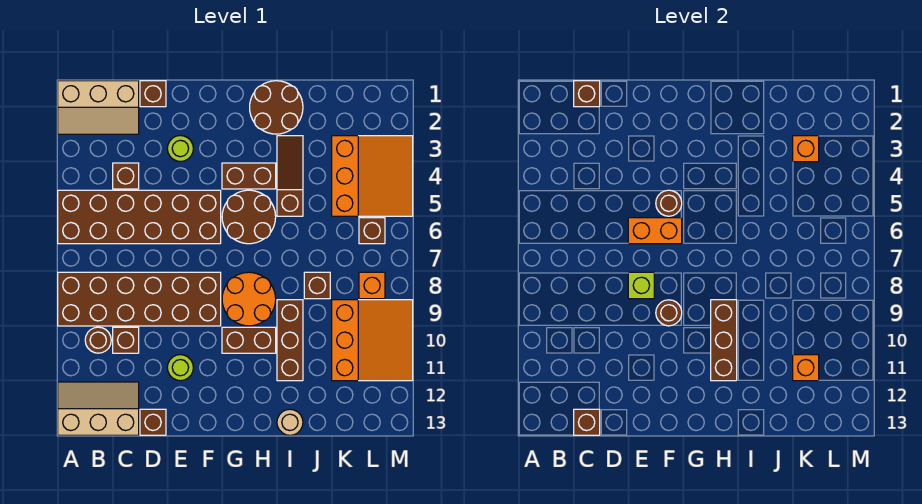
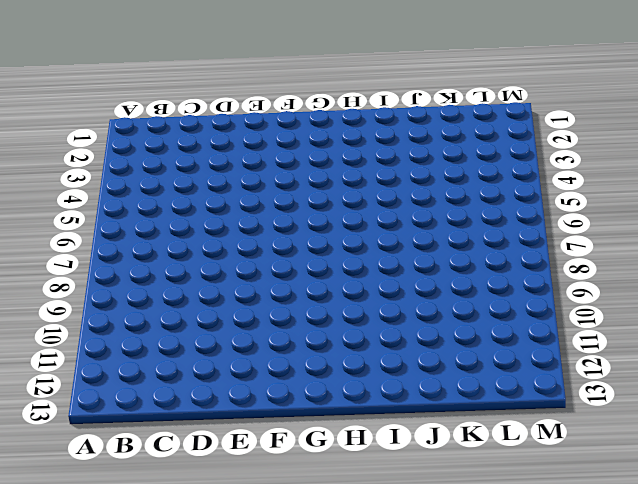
none -> tan slope A1:C2 level 1 top 1
none -> brown brick A5:F6 level 1
none -> brown brick A8:F9 level 1
none -> tan slope A12:C13 level 1 top 13

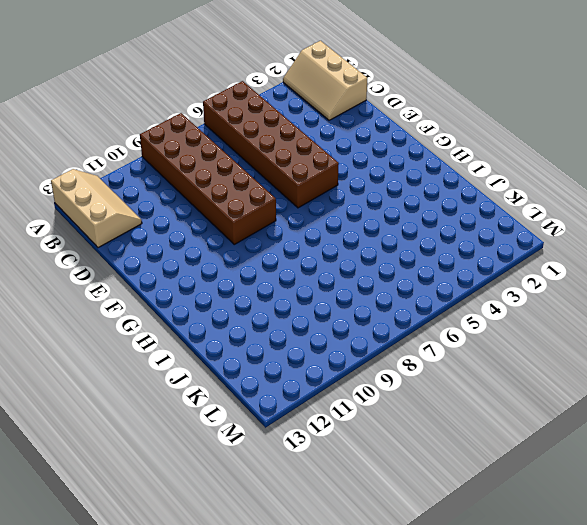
none -> brown round brick B10 level 1
none -> brown brick C4 level 1
none -> brown brick C10 level 1
none -> brown brick D1 level 1

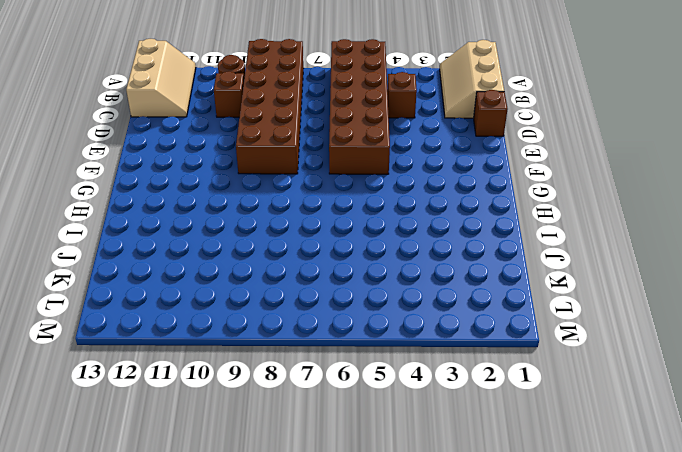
none -> brown brick D13 level 1
none -> lime round brick E3 level 1
none -> lime round brick E11 level 1
none -> brown brick G4:H4 level 1

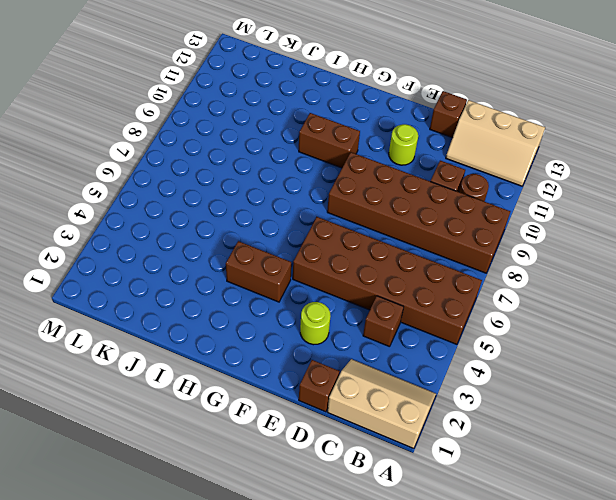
none -> brown round brick G5:H6 level 1
none -> orange round brick G8:H9 level 1
none -> brown round brick H1:I2 level 1
none -> brown slope I3:I5 level 1 top 5

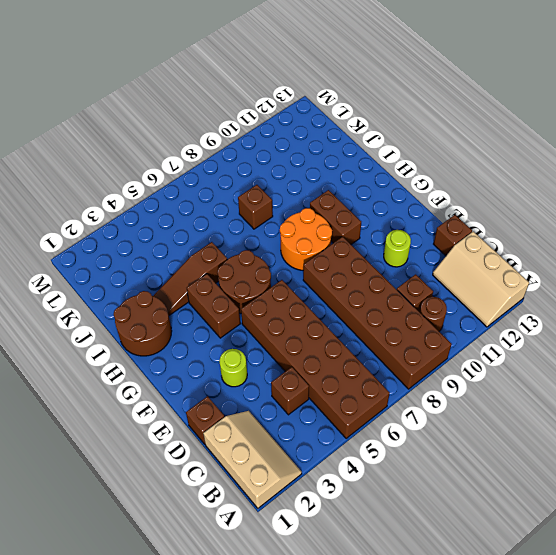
none -> brown brick I9:I11 level 1
none -> tan round brick I13 level 1
none -> orange slope K3:M5 level 1 top K
none -> orange slope K9:M11 level 1 top K

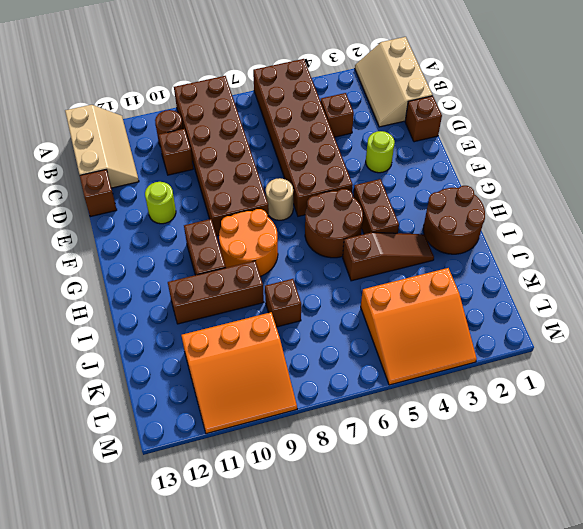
tan round brick F7 level 1 -> tan round brick I13 level 1
none -> brown brick L6 level 1
none -> orange brick L8 level 1
none -> brown brick C1 level 2
none -> brown brick C13 level 2

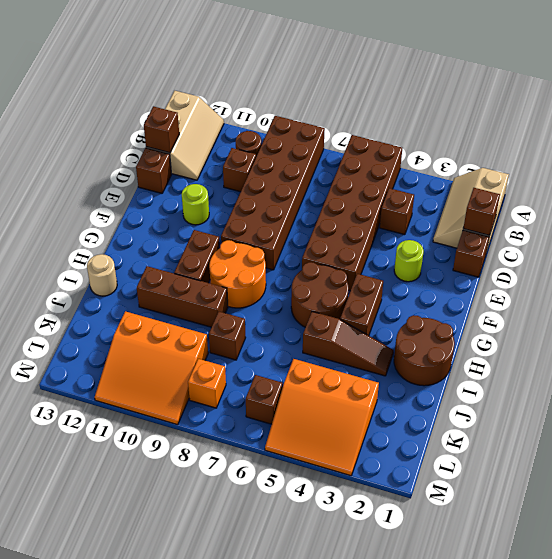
none -> orange brick E6:F6 level 2
none -> lime brick E8 level 2
none -> brown round brick F5 level 2
none -> brown round brick F9 level 2

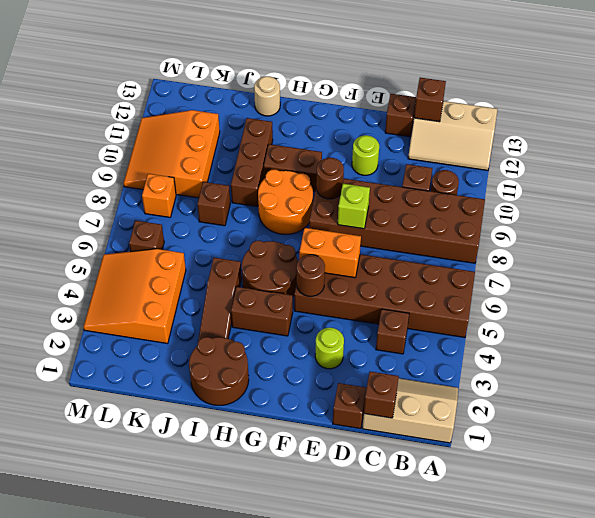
none -> brown brick H9:H11 level 2
none -> orange brick K3 level 2
none -> orange brick K11 level 2

